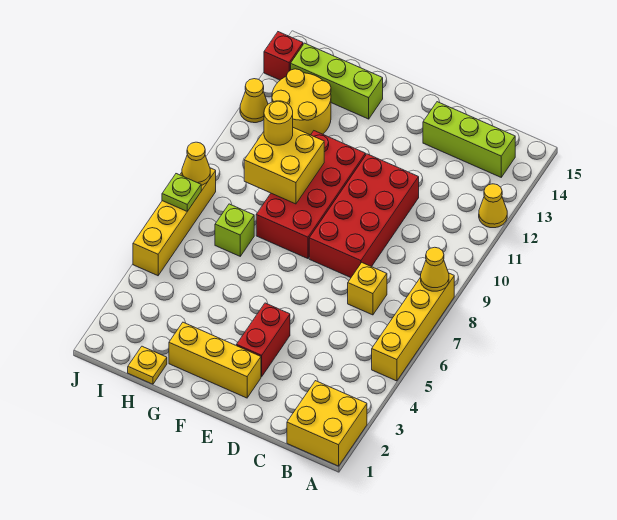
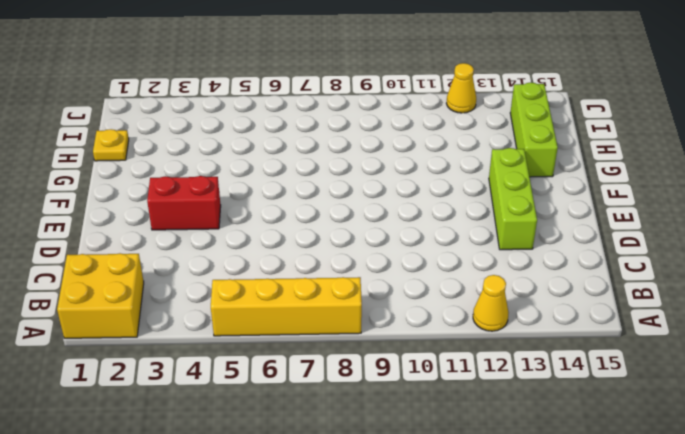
lime brick D13:F13 level 1 -> lime brick B14:D14 level 1
none -> yellow brick C7 level 1
none -> red brick D8:E11 level 1
none -> yellow brick E2:G2 level 1

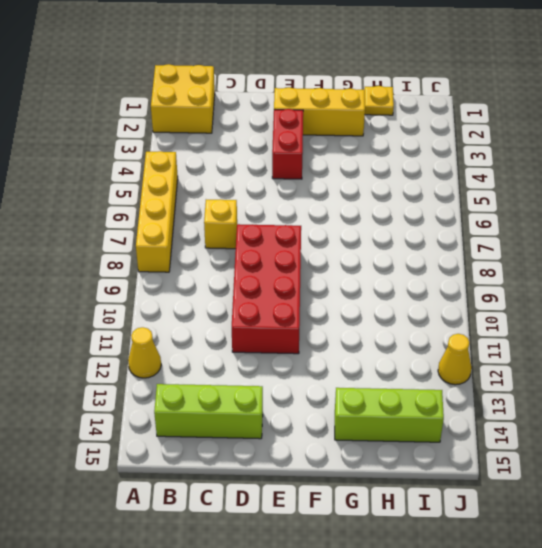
none -> red brick F8:G11 level 1
none -> lime brick H7 level 1
none -> yellow round brick H12:I13 level 1

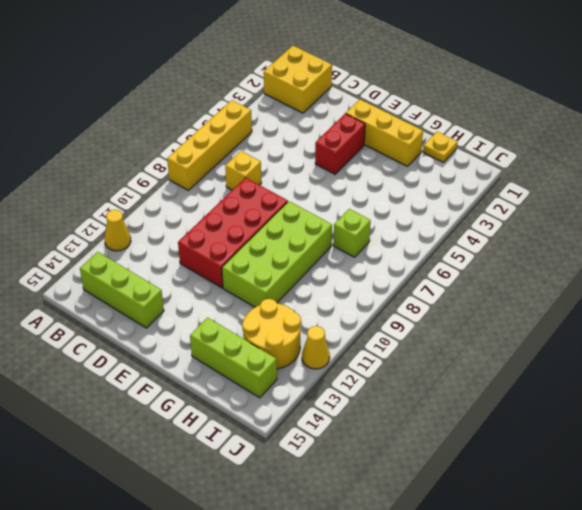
lime brick F8:G11 level 1 -> red brick F8:G11 level 1
none -> yellow brick J5:J8 level 1
none -> red brick J14 level 1
none -> yellow cone A8 level 2

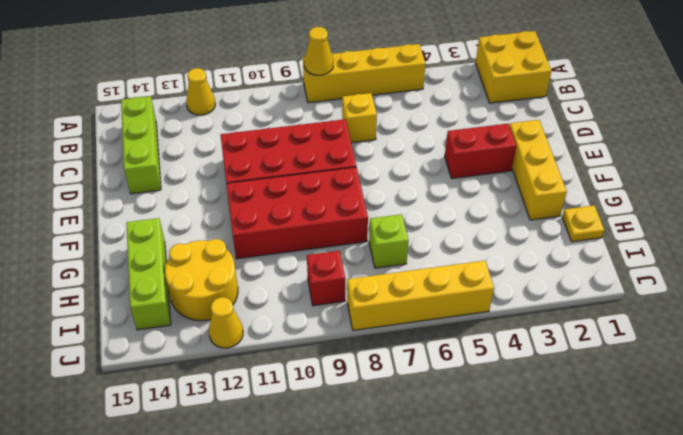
red brick I9 level 1 -> red brick J14 level 1
none -> yellow brick G9:H10 level 2
none -> lime plate J7 level 2
none -> yellow cone J8 level 2

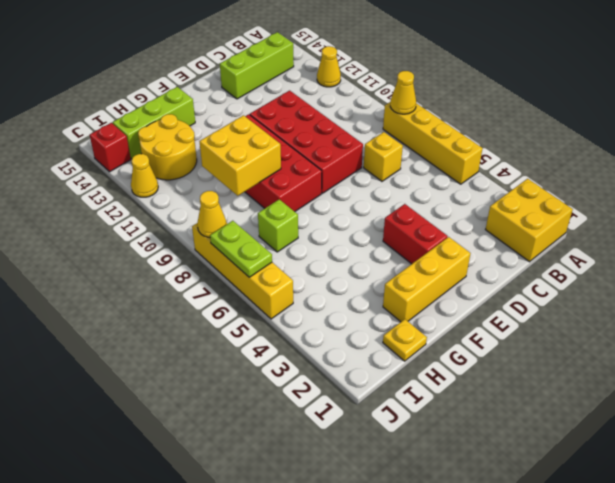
lime plate J6:J7 level 2 -> lime plate J7 level 2
none -> yellow round brick H10 level 3

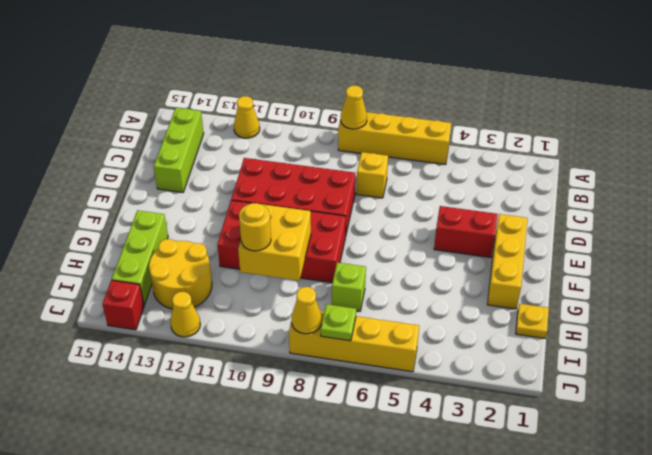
none -> yellow brick A1:B2 level 1

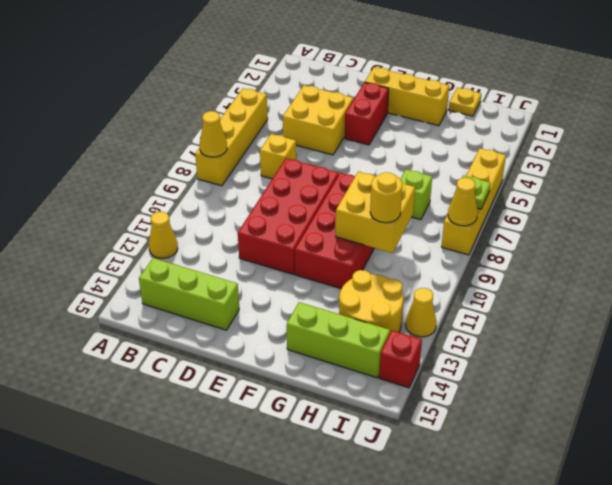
yellow brick C4:D5 level 1 -> yellow brick A1:B2 level 1

